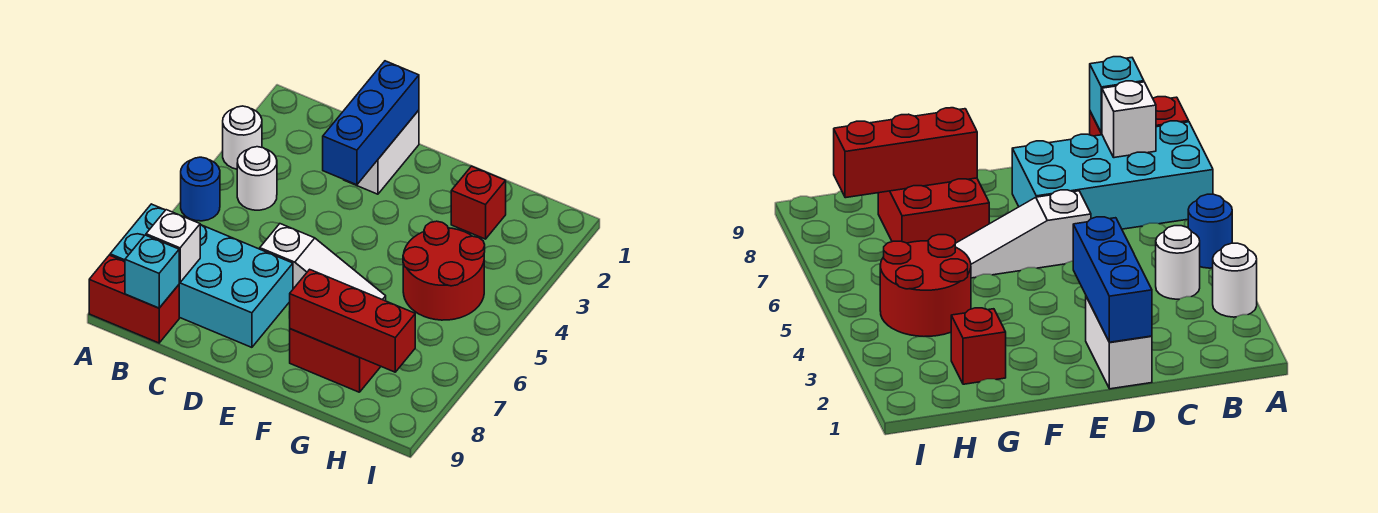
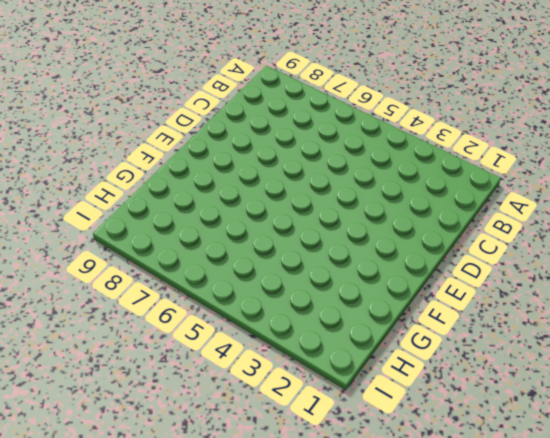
none -> white round brick A3 level 1
none -> blue round brick A5 level 1
none -> cyan brick A7:D8 level 1

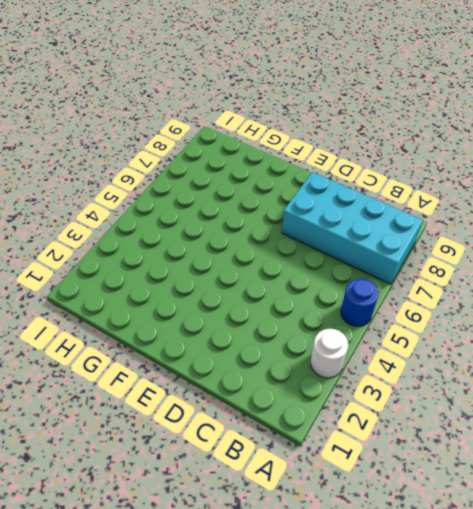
none -> red brick A9:B9 level 1
none -> white round brick B4 level 1
none -> white brick D1:D2 level 1

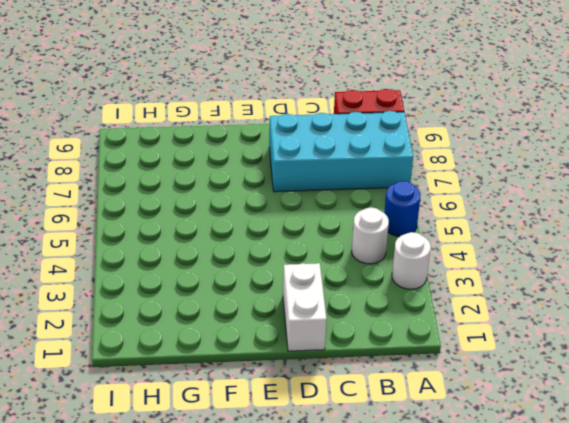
none -> white slope D6:F6 level 1 top D
none -> red brick F7:G8 level 1
none -> red brick G2 level 1

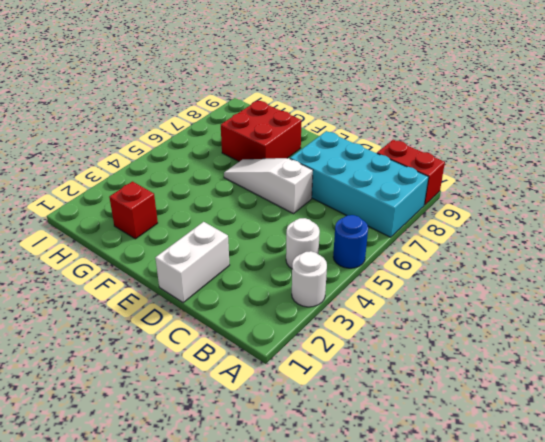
none -> red round brick G4:H5 level 1
none -> white brick B8 level 2
none -> cyan brick B9 level 2

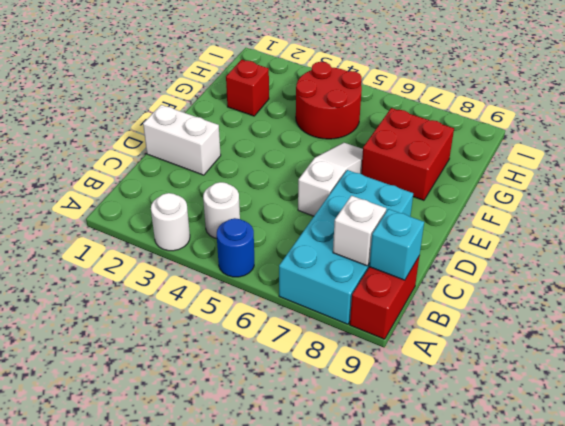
none -> blue brick D1:D3 level 2
none -> red brick F8:H8 level 2

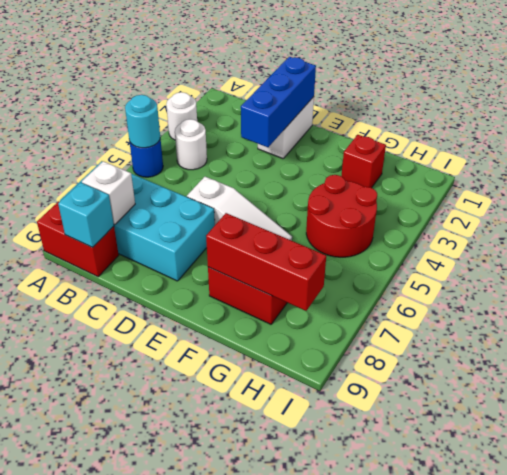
cyan round brick A5 level 2 -> none

